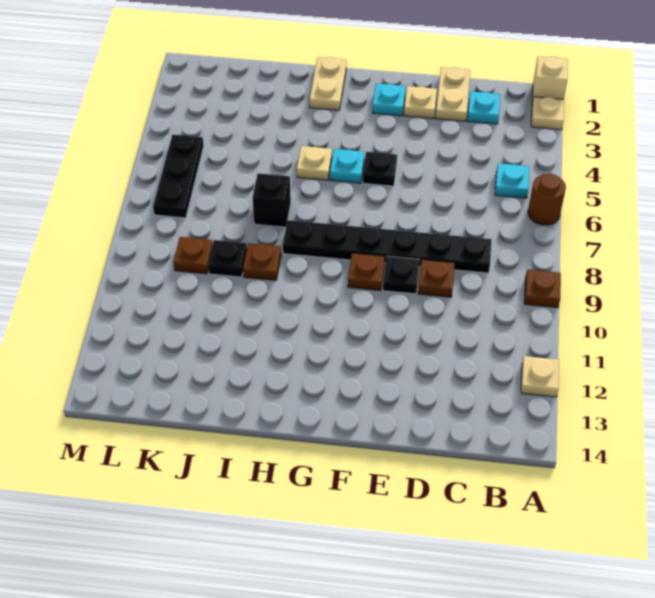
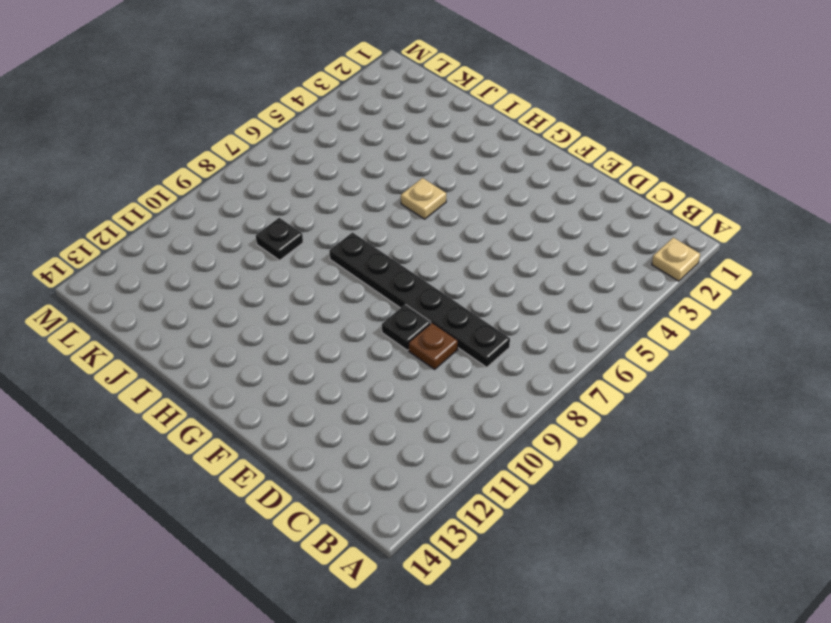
none -> tan brick A1 level 1
none -> brown round brick A6 level 1
none -> brown plate A9 level 1

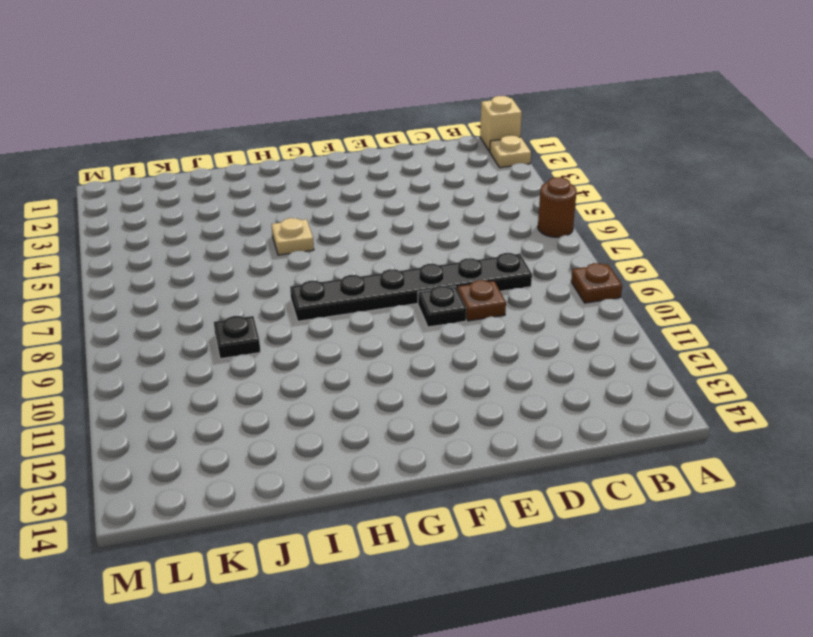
none -> tan plate A12 level 1
none -> cyan plate B5 level 1
none -> cyan plate C2 level 1

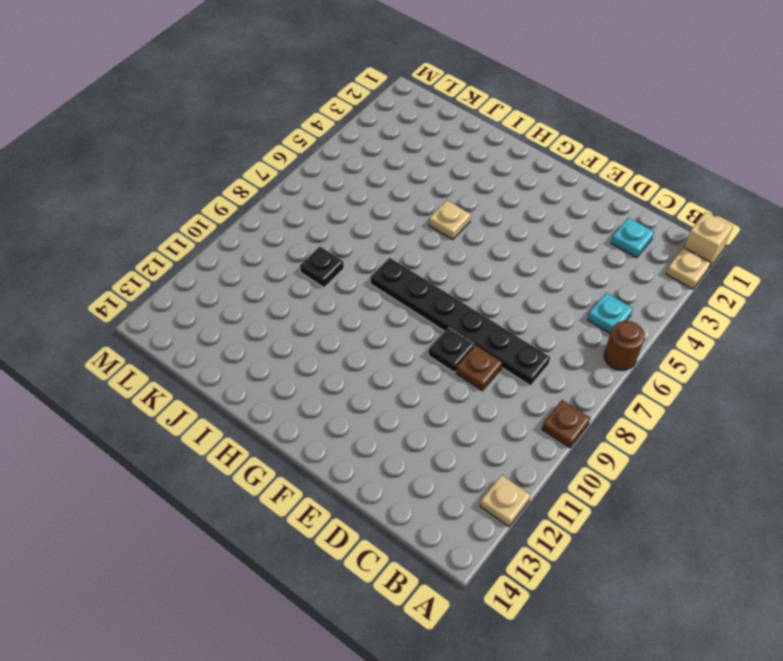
none -> tan plate D1:D2 level 1
none -> tan plate E2 level 1
none -> cyan plate F2 level 1

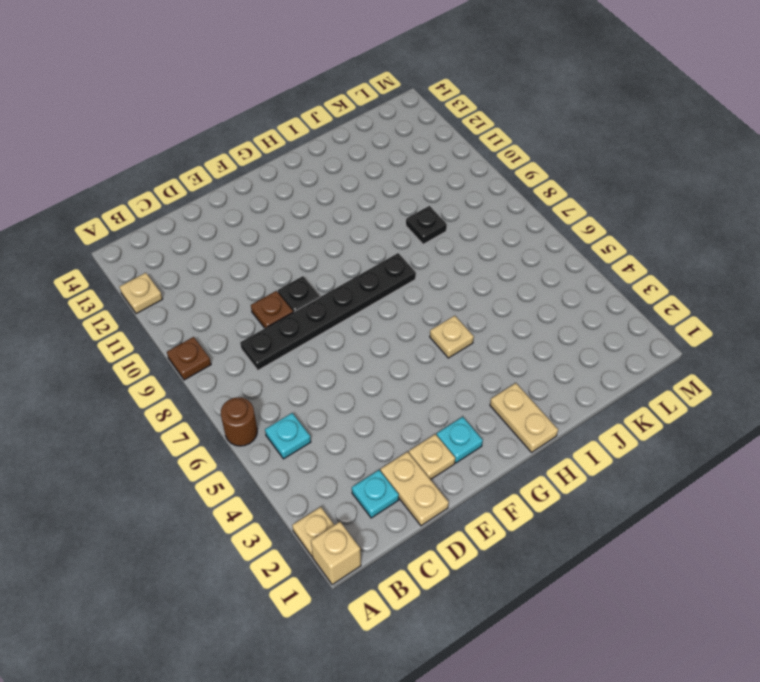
none -> black plate F5 level 1
none -> brown plate F9 level 1
none -> cyan plate G5 level 1

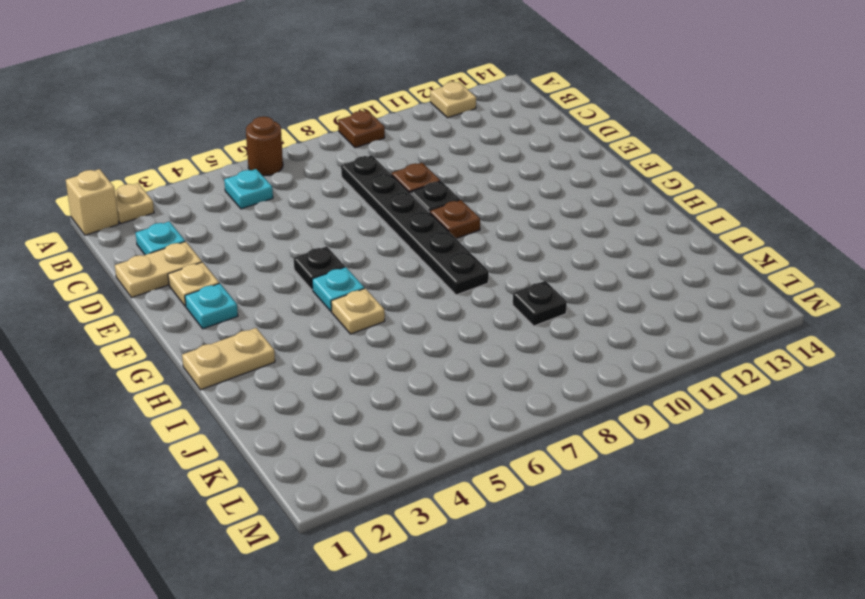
none -> black brick I7 level 1
none -> brown plate I9 level 1
none -> brown plate K9 level 1

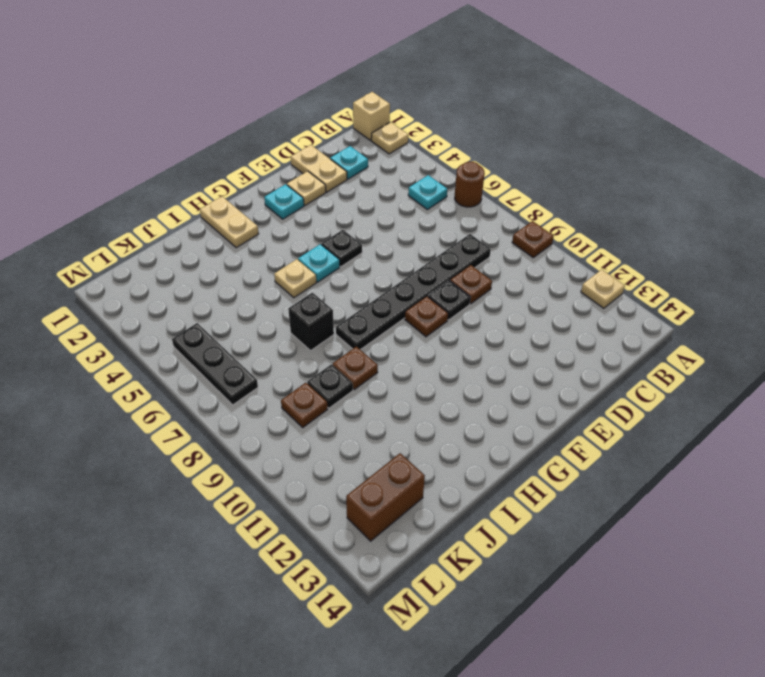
brown brick K13:L13 level 1 -> none

